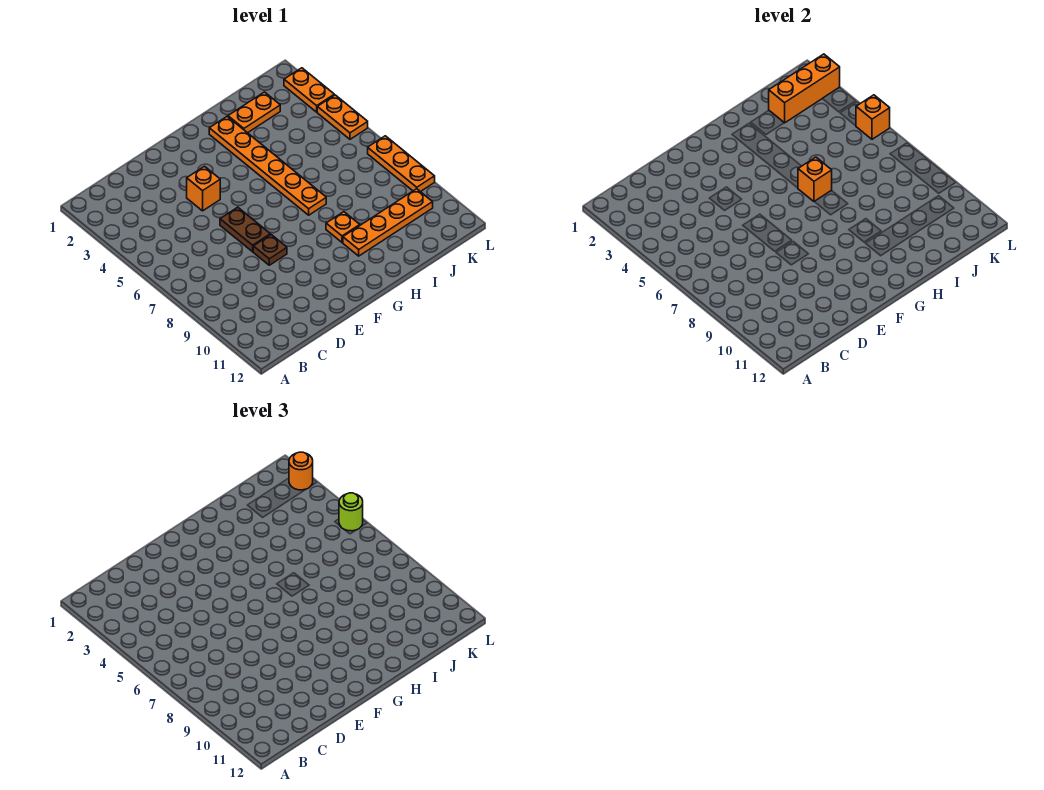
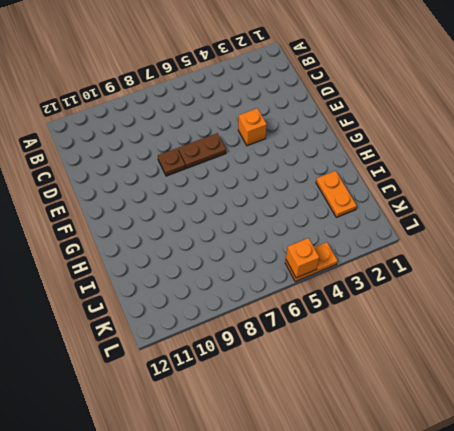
none -> orange plate H2:H7 level 1
none -> orange plate H9 level 1
none -> orange plate H10:K10 level 1

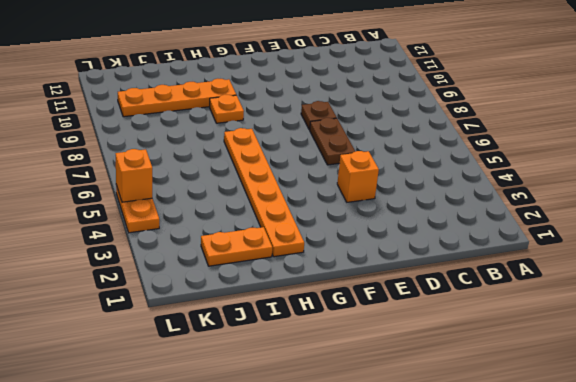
none -> orange plate L2:L3 level 1
none -> orange plate L7:L9 level 1
none -> orange brick H6 level 2

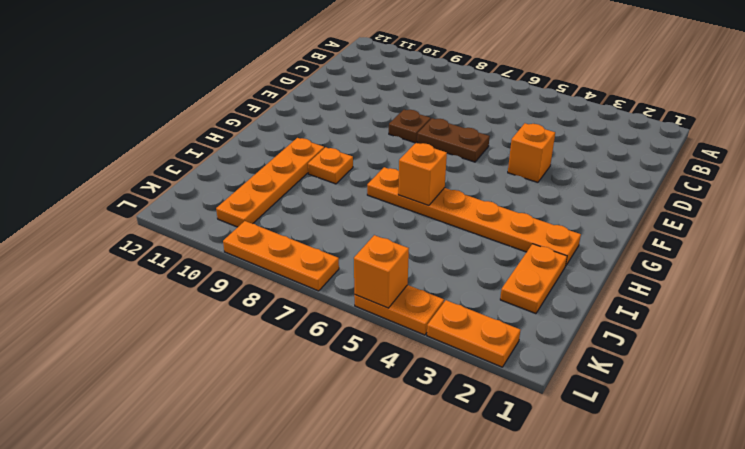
none -> orange brick J2:L2 level 2
none -> orange round brick L2 level 3
none -> lime round brick L5 level 3

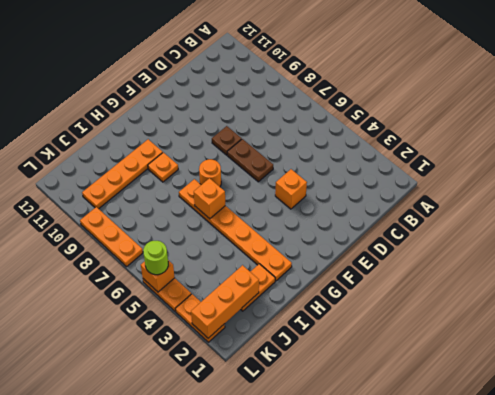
orange round brick G7 level 1 -> orange round brick L2 level 3

